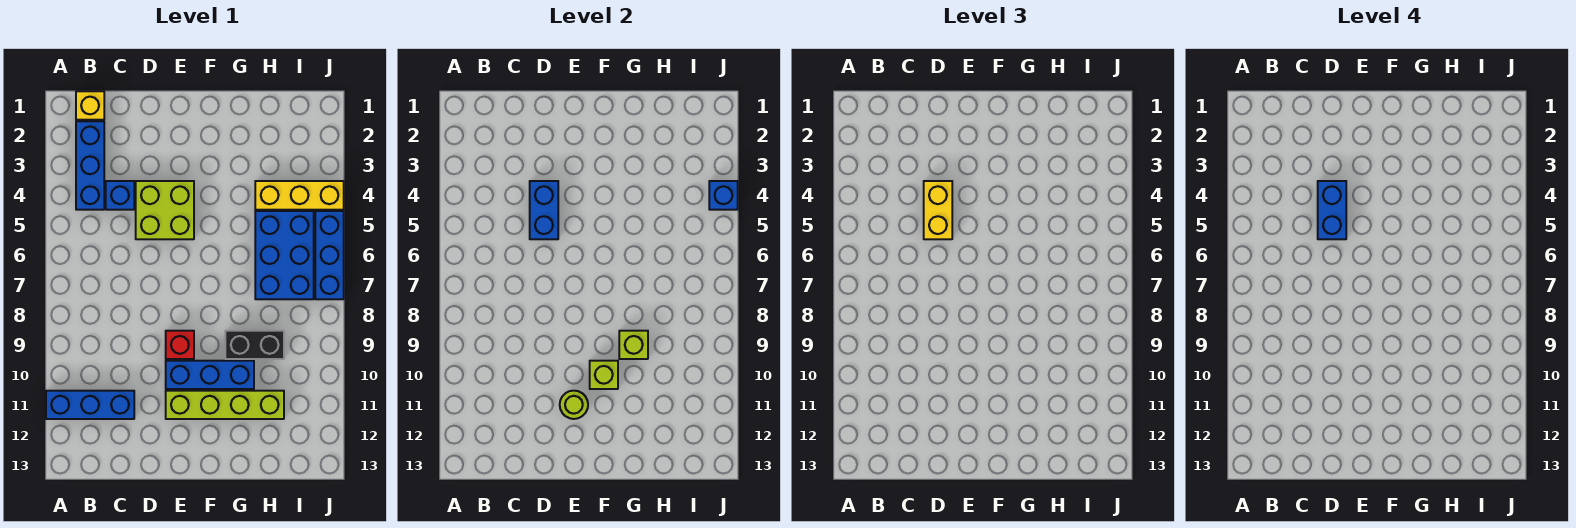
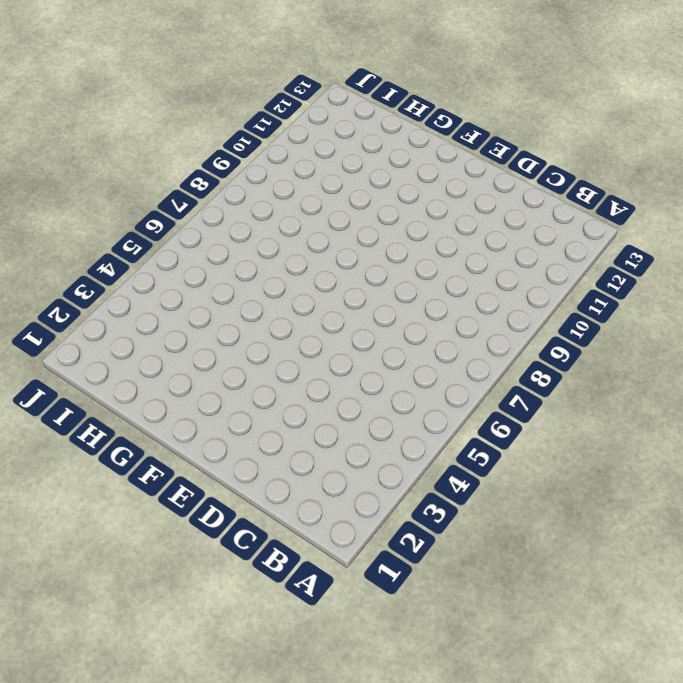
none -> blue brick A11:C11 level 1
none -> yellow brick B1 level 1
none -> blue brick B2:B4 level 1

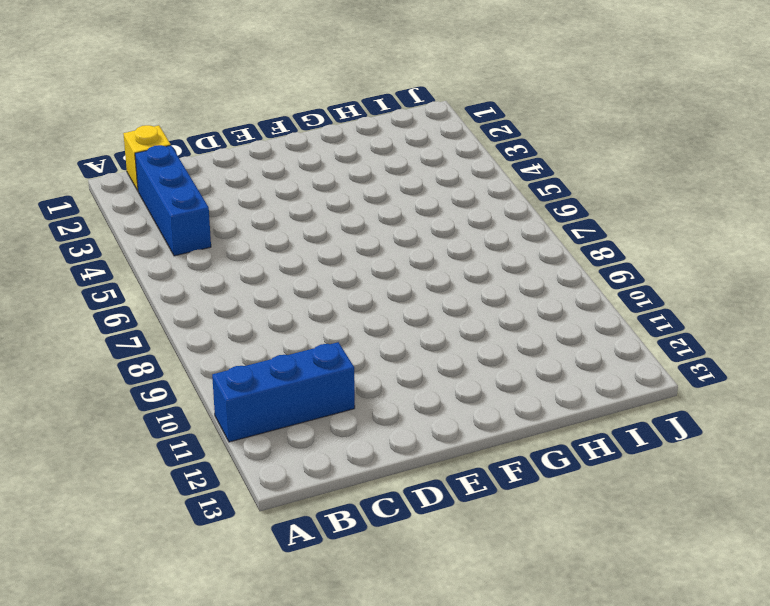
none -> blue brick C4 level 1
none -> lime brick D4:E5 level 1
none -> red brick E9 level 1

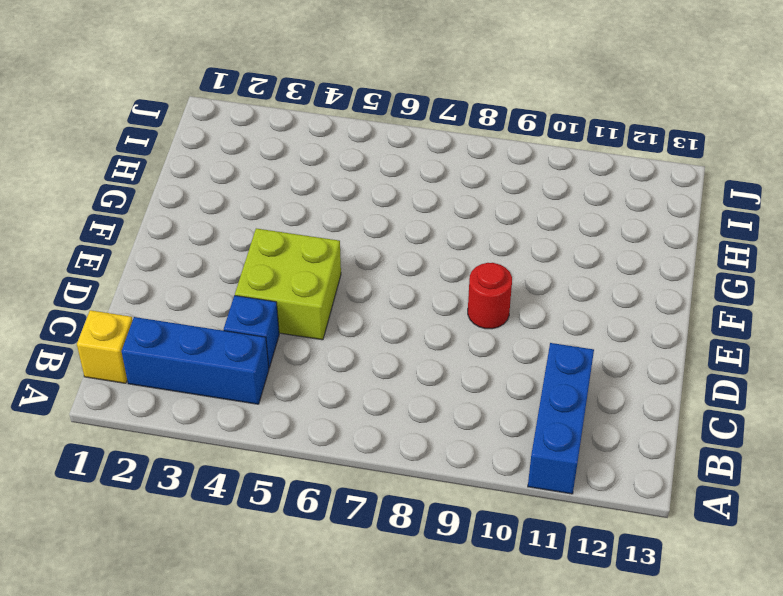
red round brick E9 level 1 -> red brick E9 level 1
none -> blue brick E10:G10 level 1
none -> lime brick E11:H11 level 1
none -> black brick G9:H9 level 1

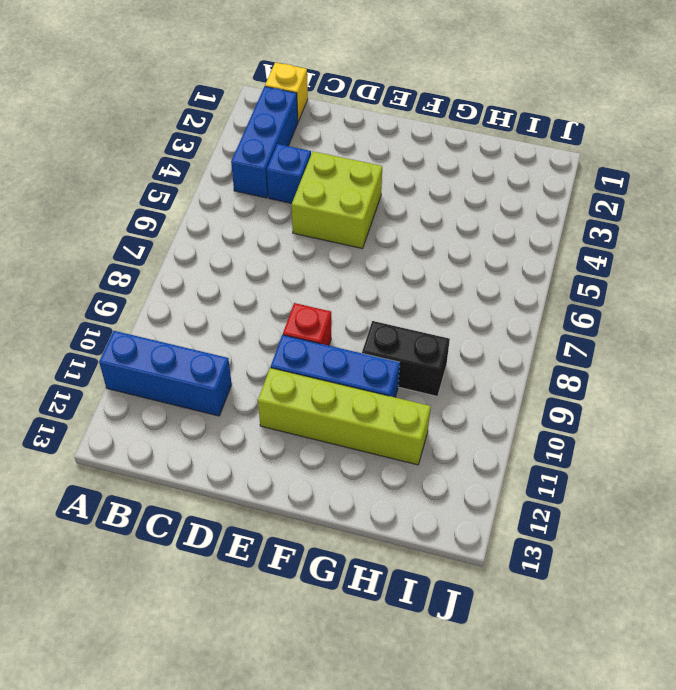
none -> yellow brick H4:J4 level 1
none -> blue brick H5:I7 level 1
none -> blue brick J5:J7 level 1

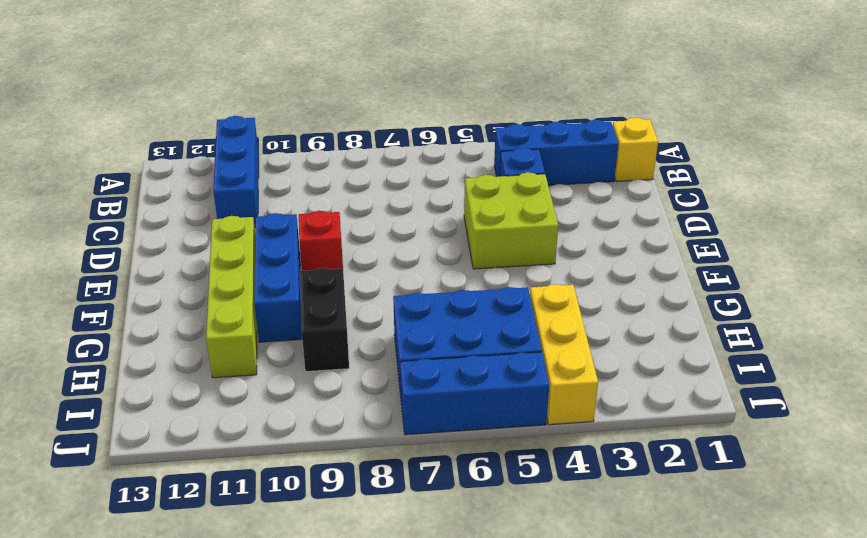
none -> blue brick D4:D5 level 2
none -> lime round brick E11 level 2
none -> lime brick F10 level 2

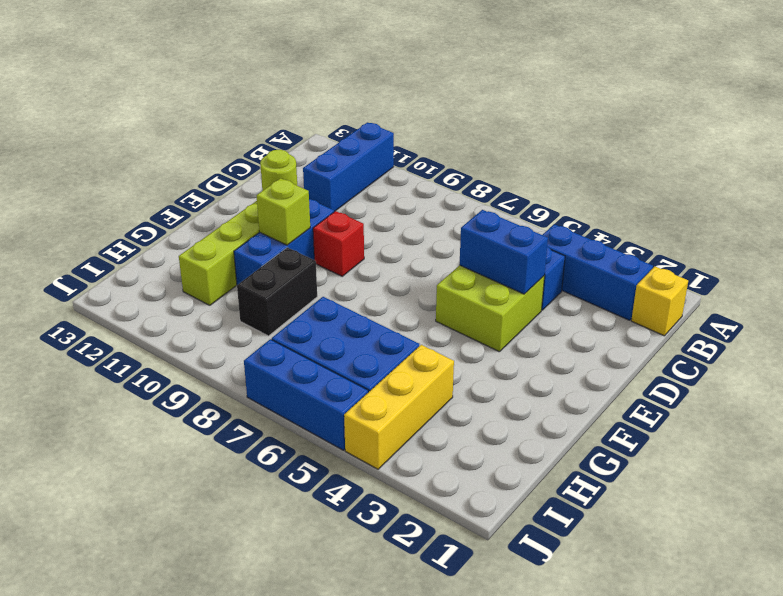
none -> lime brick G9 level 2
none -> blue brick J4 level 2
none -> yellow brick D4:D5 level 3

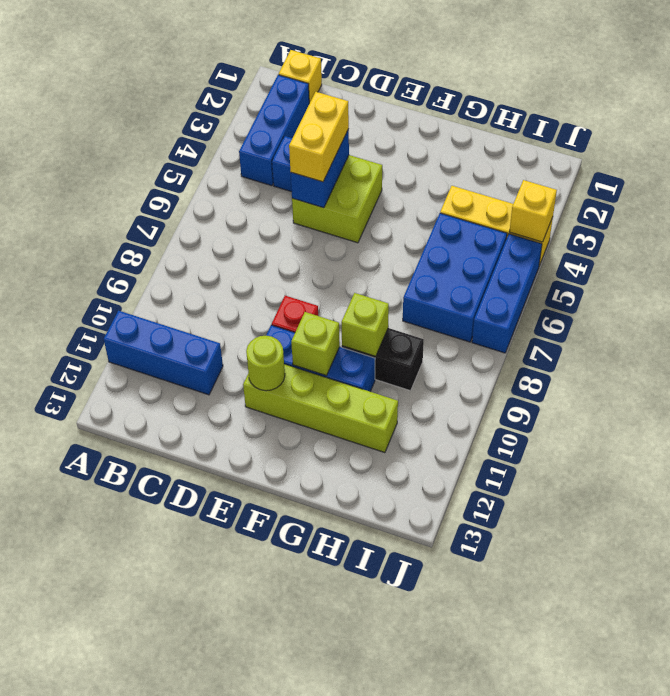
yellow brick J4 level 2 -> blue brick J4 level 2
none -> blue brick D4:D5 level 4

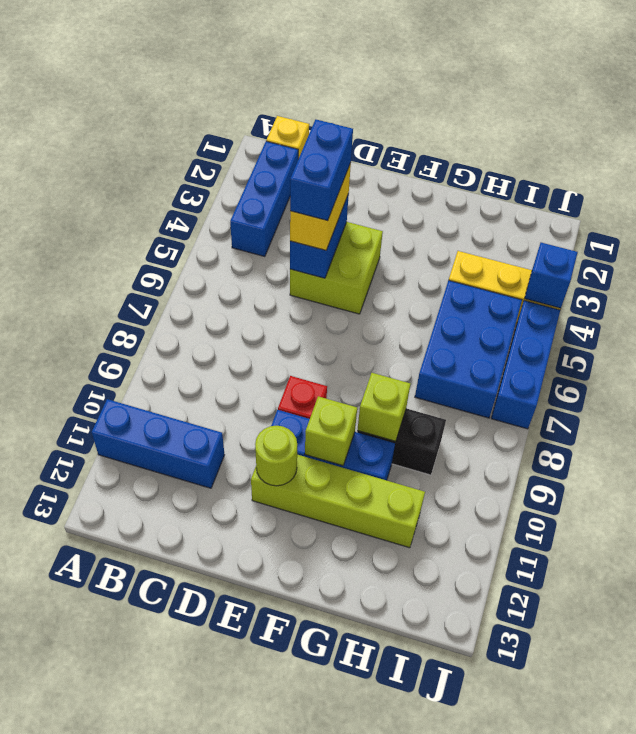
none -> blue brick C4 level 1

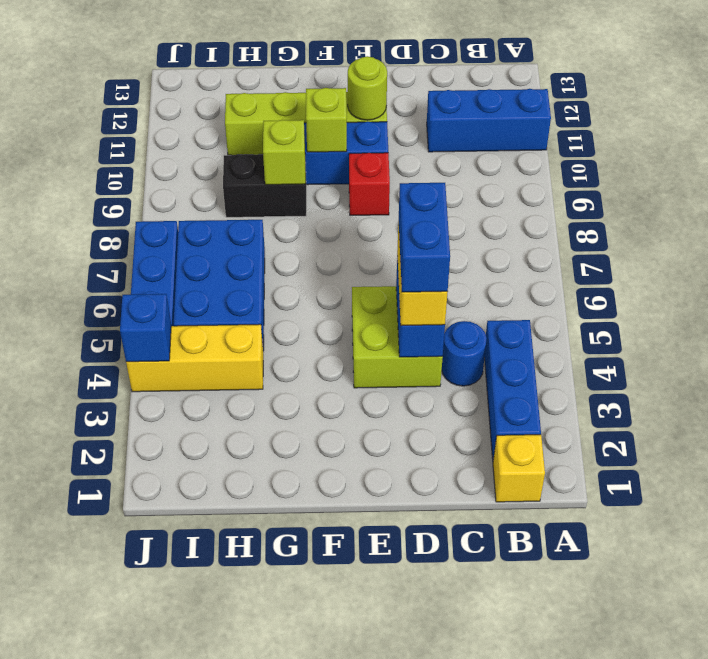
blue round brick C4 level 1 -> blue brick C4 level 1

